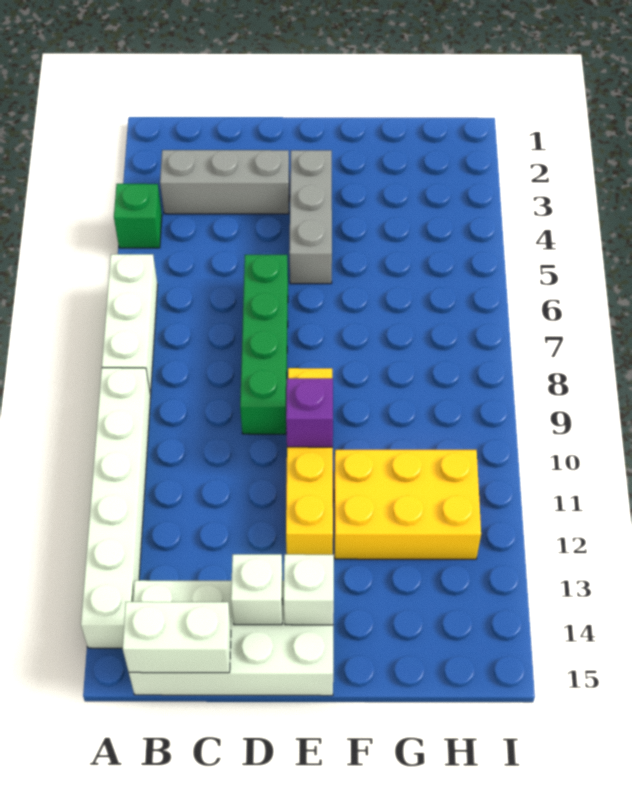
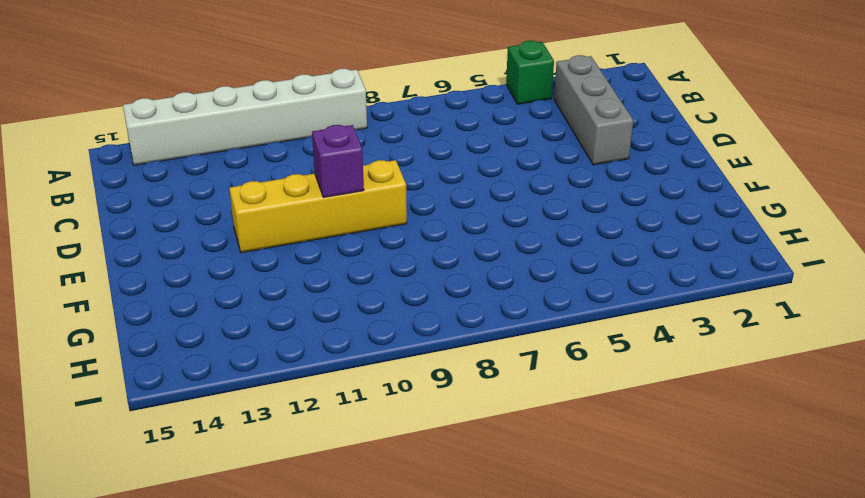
none -> white brick A6:A8 level 1
none -> white brick B14:E15 level 1
none -> green brick D6:D9 level 1

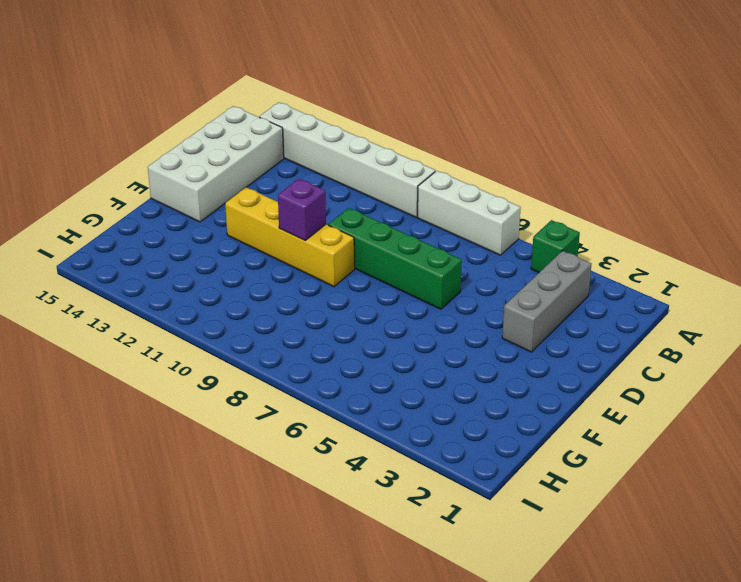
none -> grey brick E3:E5 level 1
none -> yellow brick F11:H12 level 1
none -> white brick B15:C15 level 2

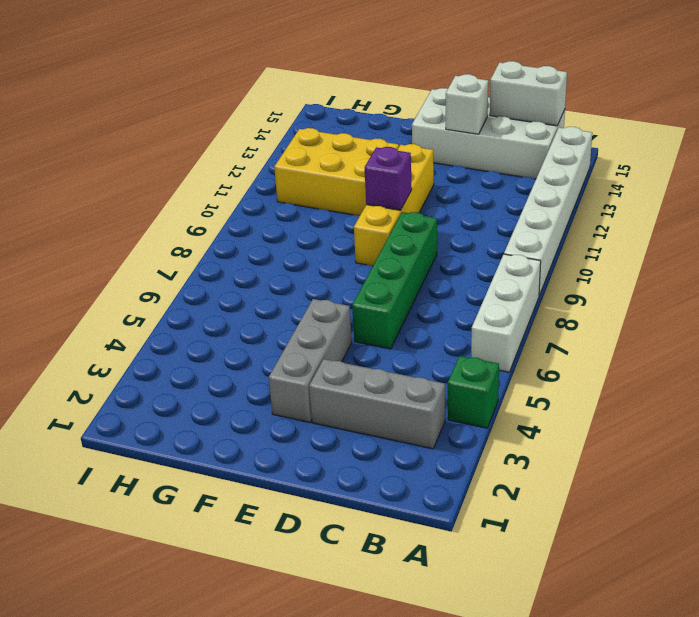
none -> white brick E14 level 2

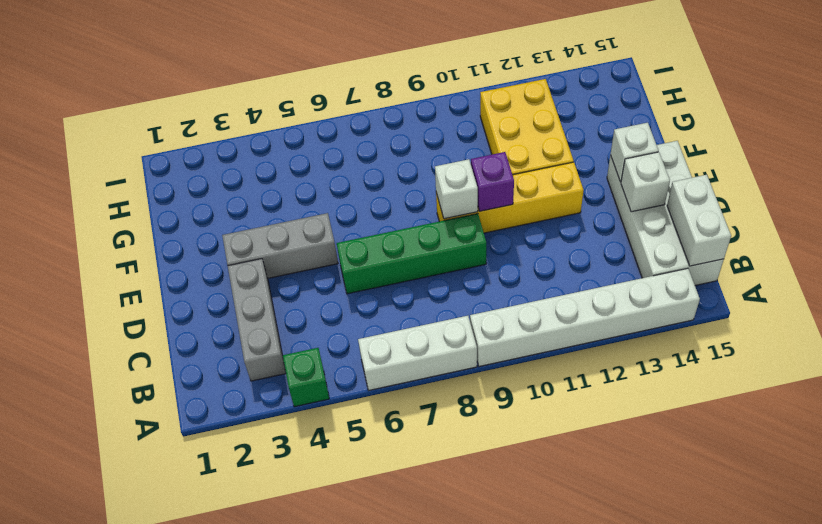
white brick E9 level 2 -> none

